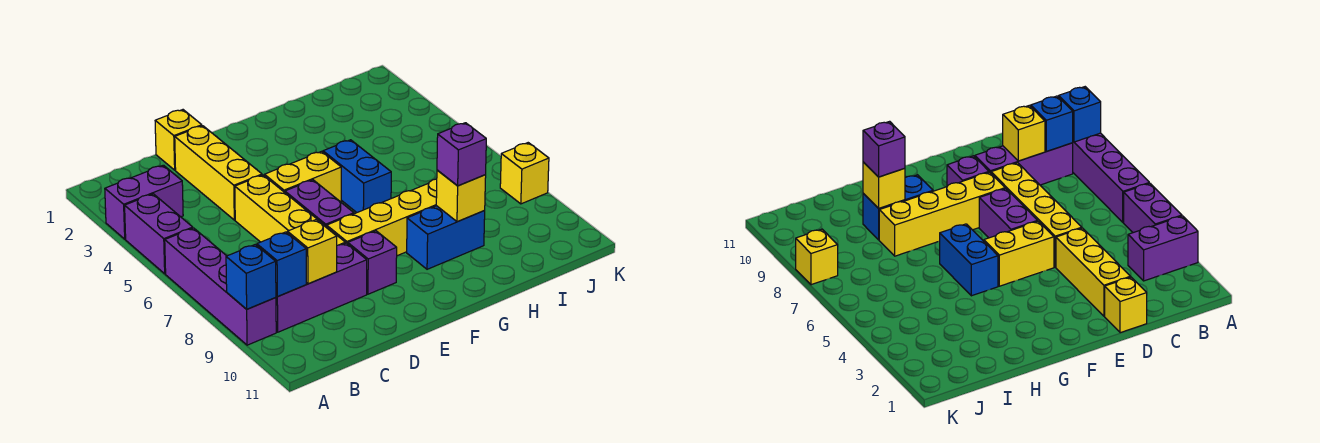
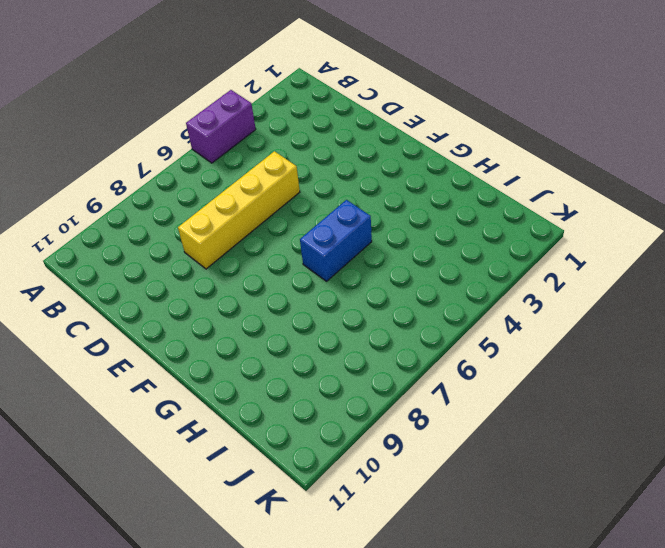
none -> purple brick A3:B3 level 1
none -> purple brick A6:A9 level 1
none -> purple brick B9:D9 level 1

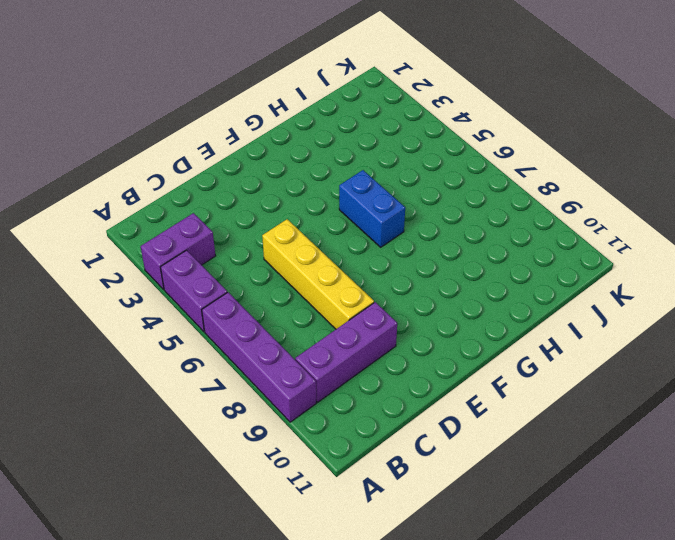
none -> yellow brick D1 level 1
none -> yellow brick D2:D4 level 1
none -> yellow brick E5:F5 level 1

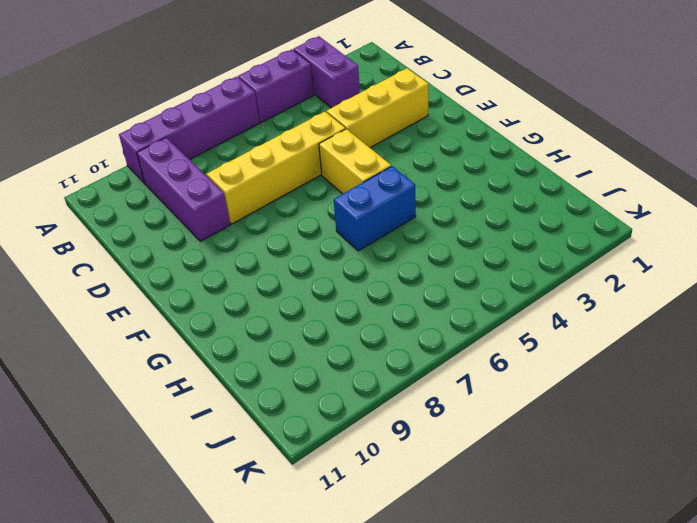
none -> yellow brick D1 level 1
none -> purple brick E6:E7 level 1
none -> yellow brick E8:H8 level 1

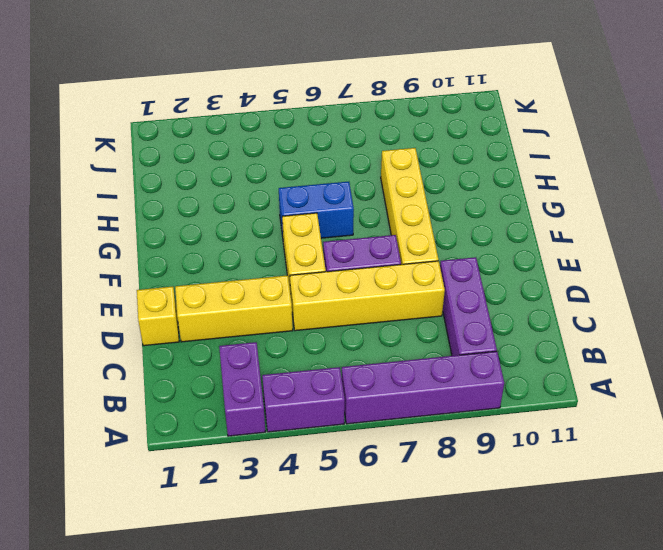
none -> purple brick E9 level 1
none -> blue brick G9:H9 level 1
none -> yellow brick K8 level 1

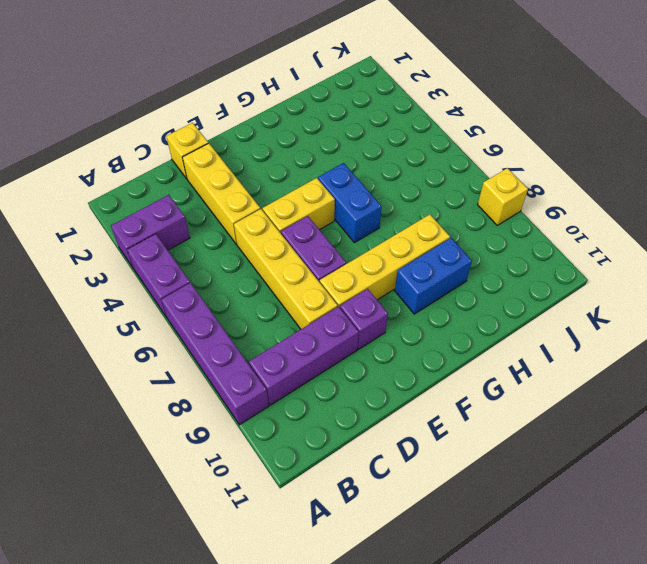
none -> blue brick A9 level 2
none -> blue brick B9 level 2
none -> yellow brick C9 level 2

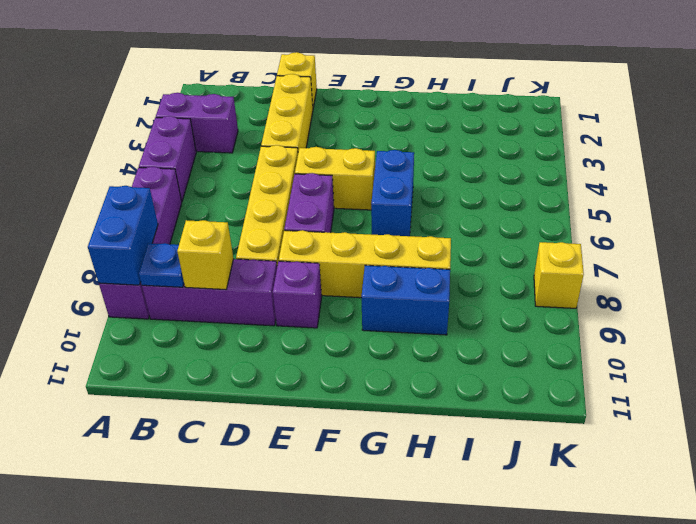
blue brick A8:A9 level 2 -> blue brick A9 level 2
blue plate B9 level 2 -> blue brick B9 level 2
none -> yellow brick H9 level 2
none -> purple brick H9 level 3

